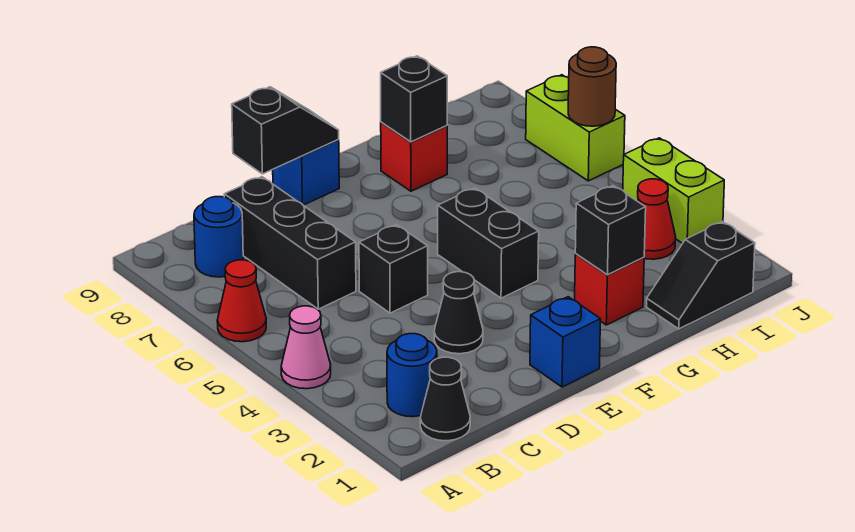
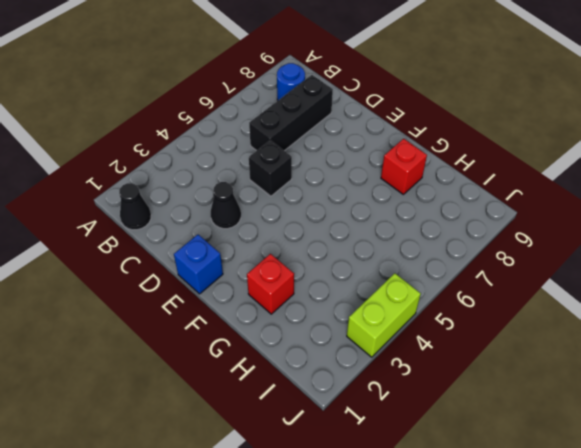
none -> pink cone A4 level 1
none -> red cone A6 level 1
none -> blue round brick B2 level 1

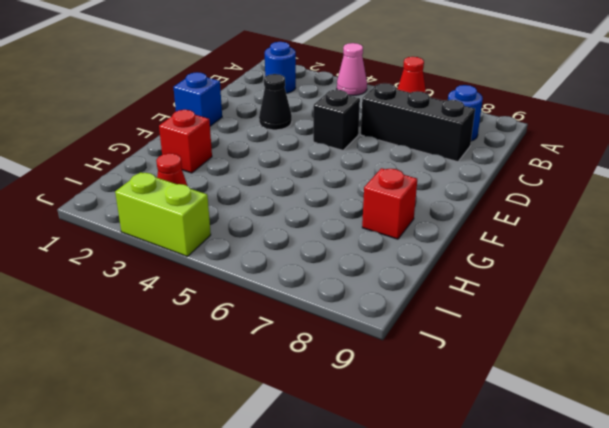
none -> black cone B1 level 1
none -> blue brick E9 level 1
none -> black brick F4:F5 level 1

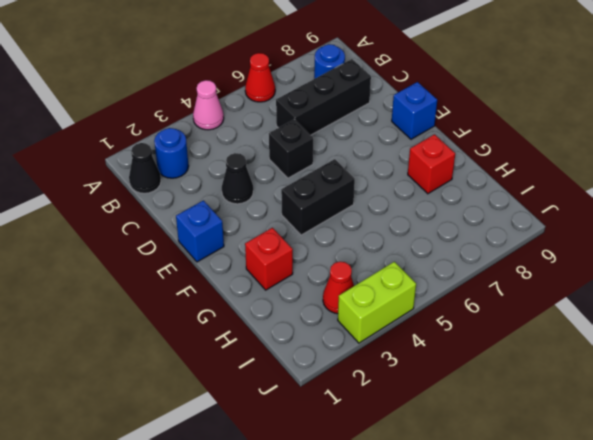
none -> black slope H1:I1 level 1 top I
none -> lime brick J6:J7 level 1
none -> black slope D9:E9 level 2 top D

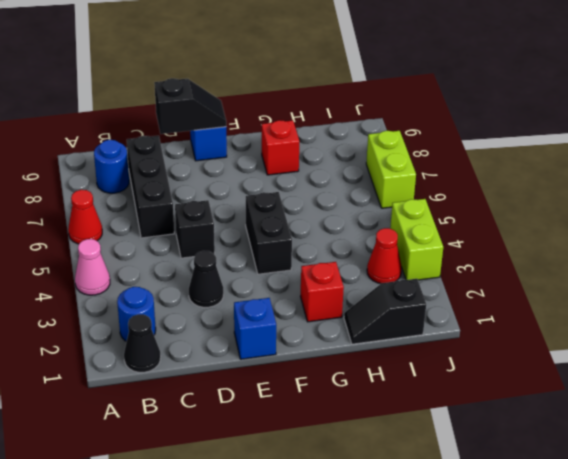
none -> black brick G2 level 2
none -> black brick G8 level 2
none -> brown round brick J6 level 2

